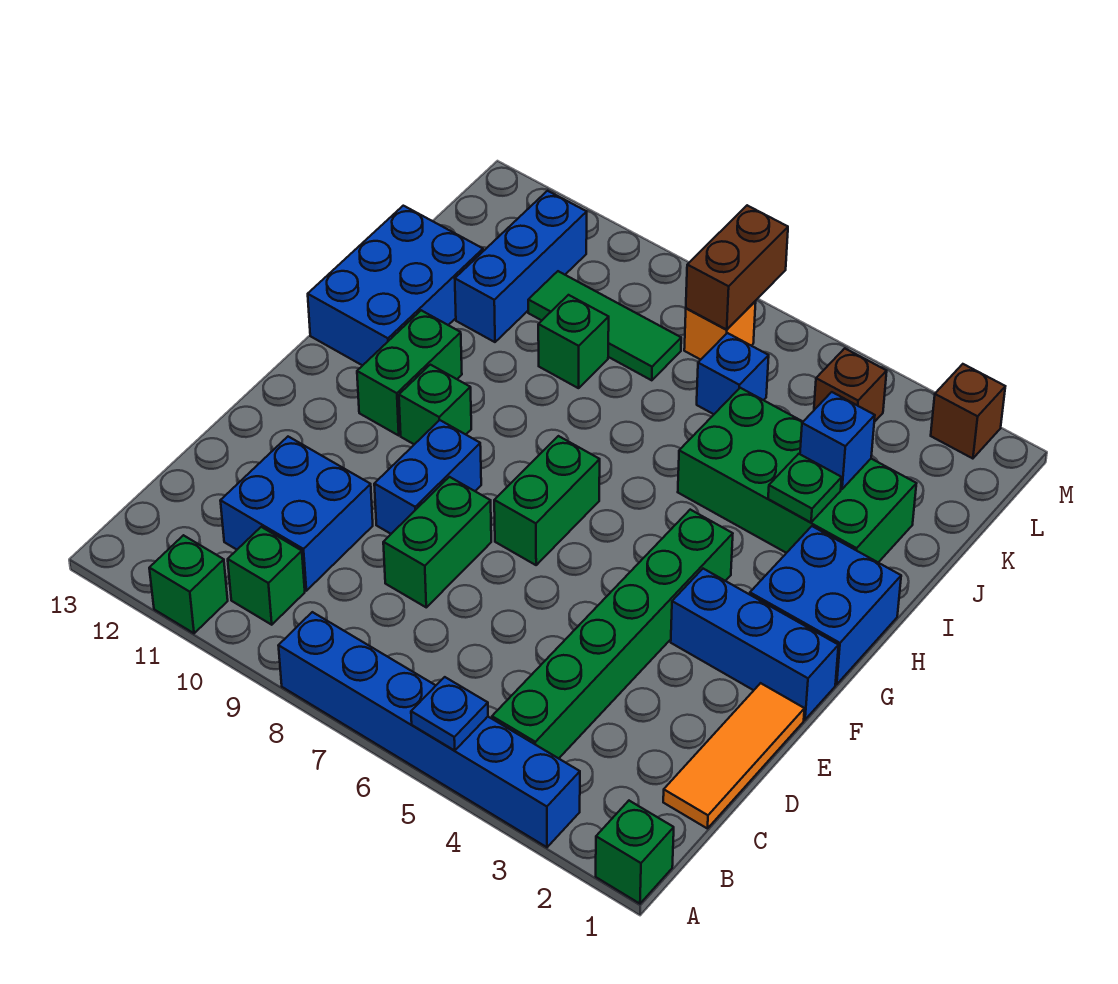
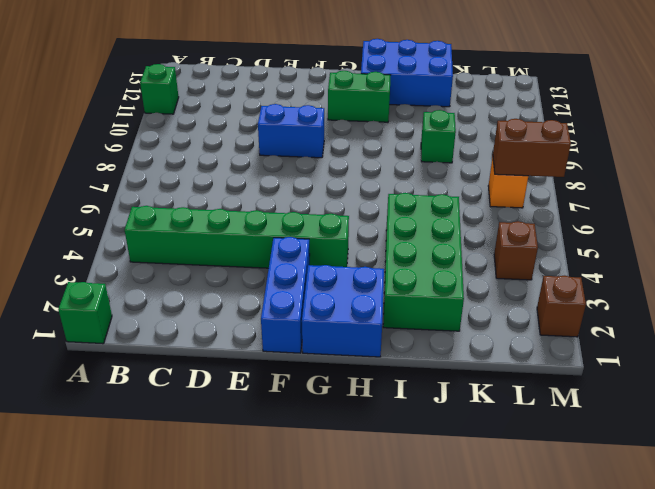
none -> blue brick A3:A8 level 1
none -> green brick B10 level 1
none -> orange tile C1:E1 level 1

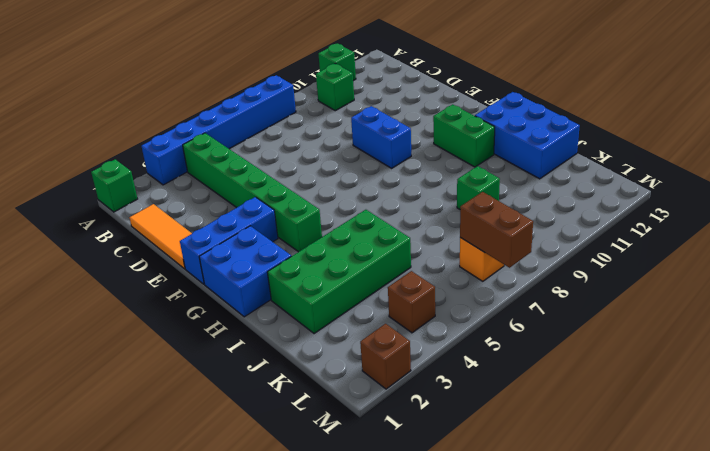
none -> blue brick C10:D11 level 1
none -> green brick D8:E8 level 1
none -> green brick F7:G7 level 1

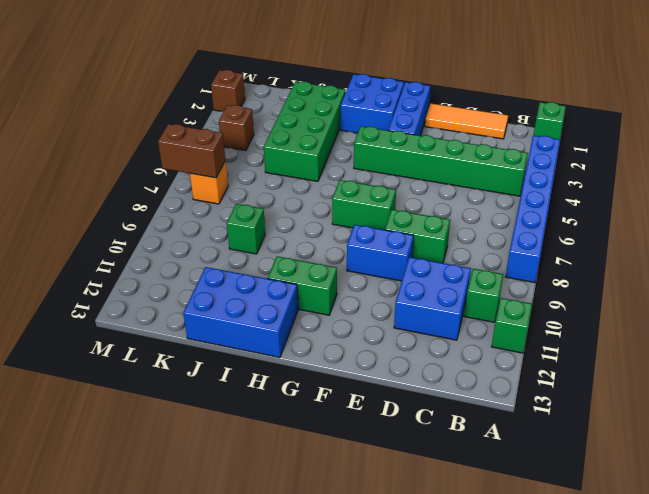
none -> green brick G10 level 1
none -> blue brick J11:L11 level 1
none -> blue brick K6 level 1

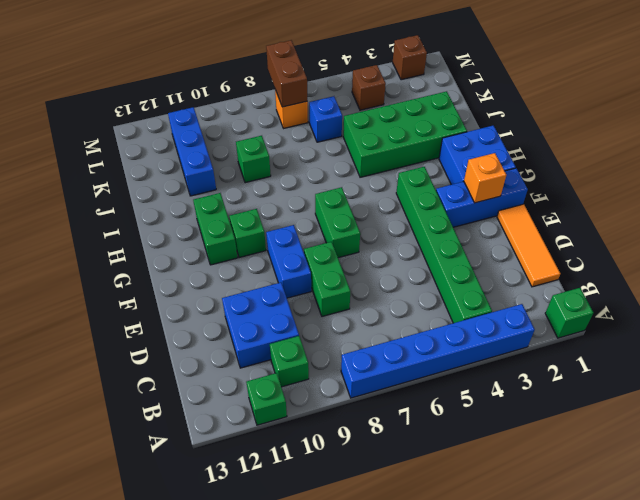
orange brick F2 level 2 -> none
none -> blue brick H12:J13 level 1
none -> green tile K8:K10 level 1
none -> blue plate A5 level 2

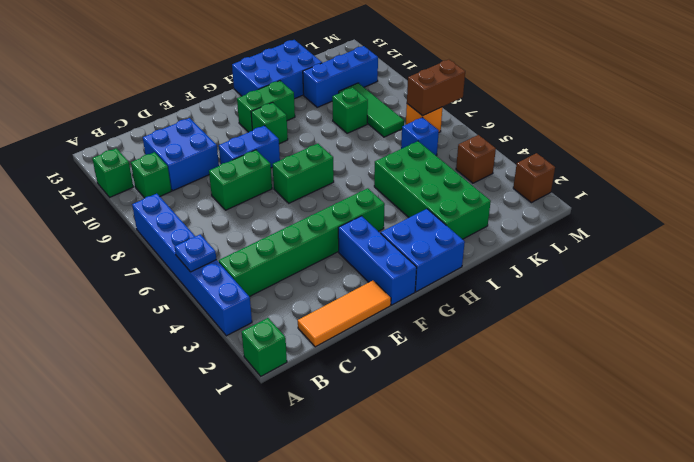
none -> green plate I3 level 2
none -> blue brick J3 level 2

